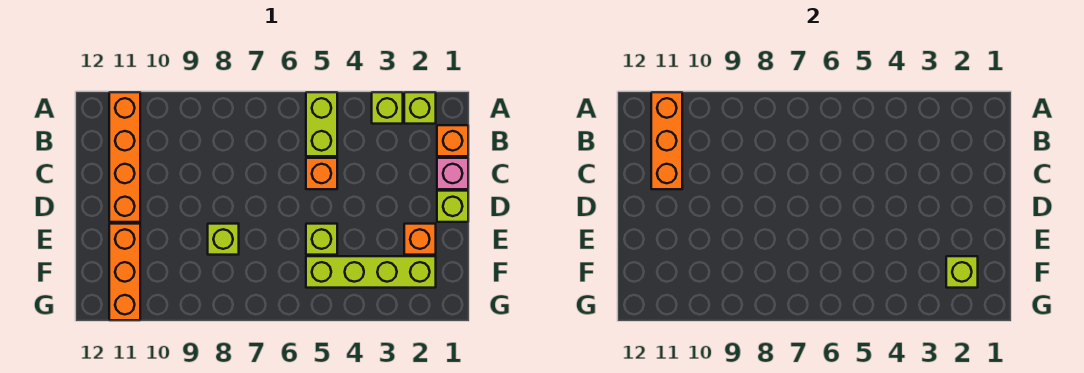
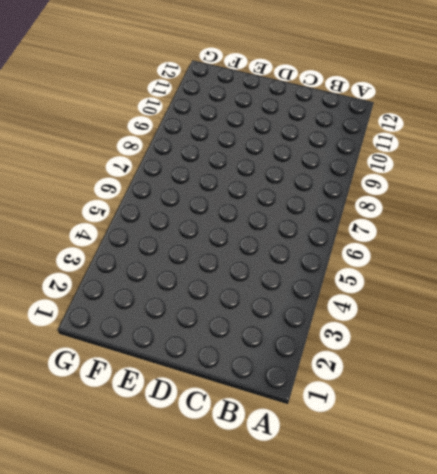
none -> lime brick A2 level 1
none -> lime brick A3 level 1
none -> lime brick A5:B5 level 1

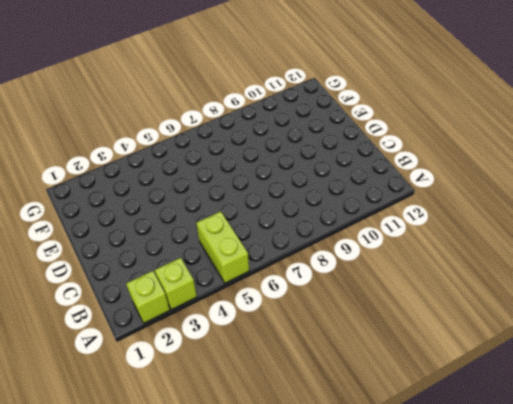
none -> orange brick A11:D11 level 1
none -> orange brick B1 level 1
none -> pink brick C1 level 1

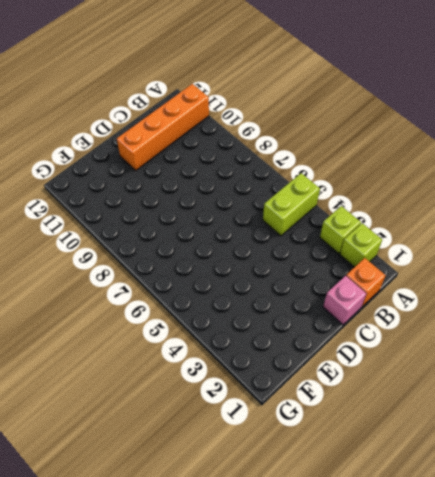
none -> orange brick C5 level 1
none -> lime brick D1 level 1
none -> orange brick E2 level 1

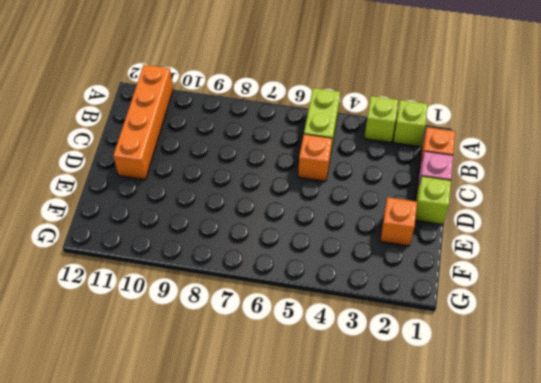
none -> lime brick E5 level 1
none -> lime brick E8 level 1
none -> orange brick E11:G11 level 1

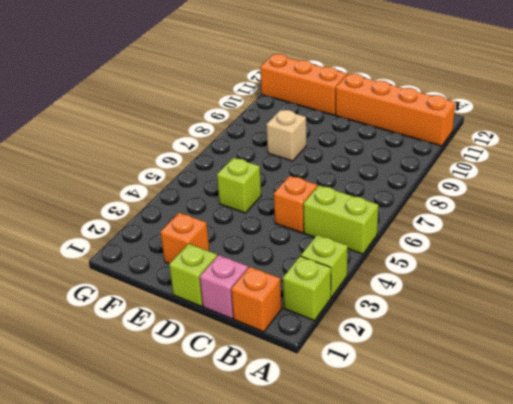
tan brick E8 level 1 -> lime brick E8 level 1
none -> lime brick F2:F5 level 1
none -> orange brick A11:C11 level 2
none -> lime brick F2 level 2

